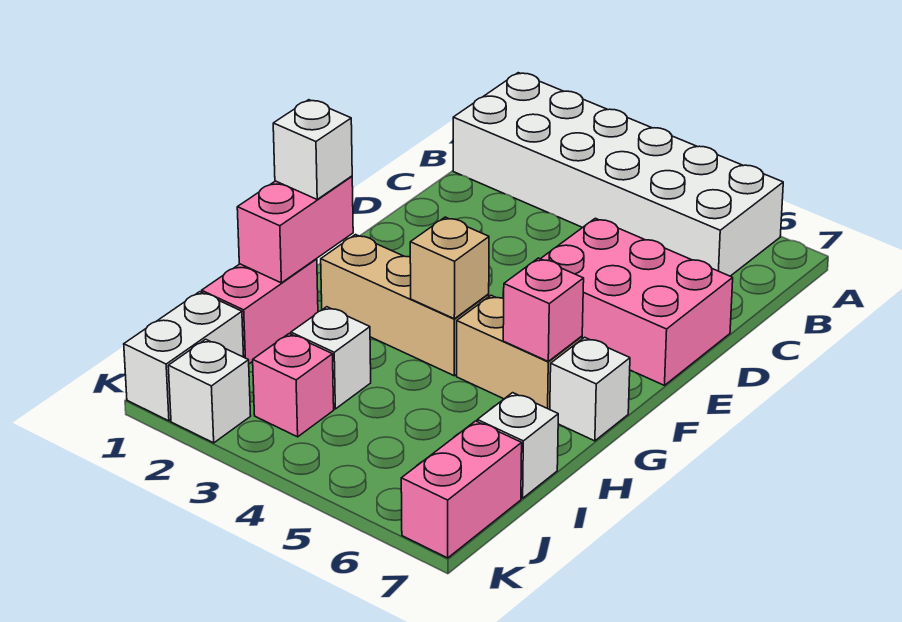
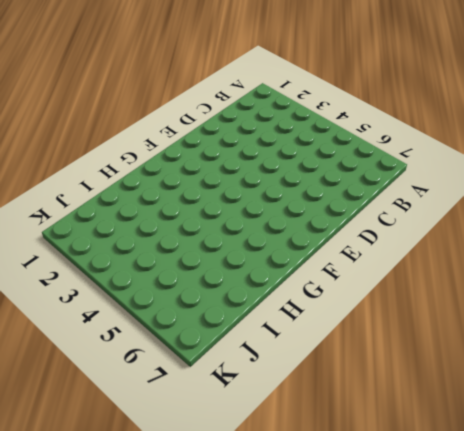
none -> white brick A1:B6 level 1
none -> pink brick D5:E7 level 1
none -> tan brick G2:G4 level 1

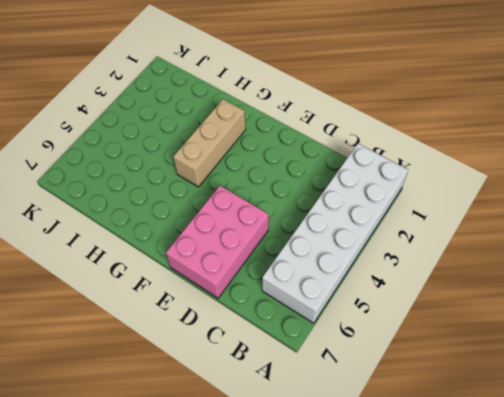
none -> tan brick G5:G6 level 1
none -> white brick G7 level 1
none -> pink brick H1:I1 level 1

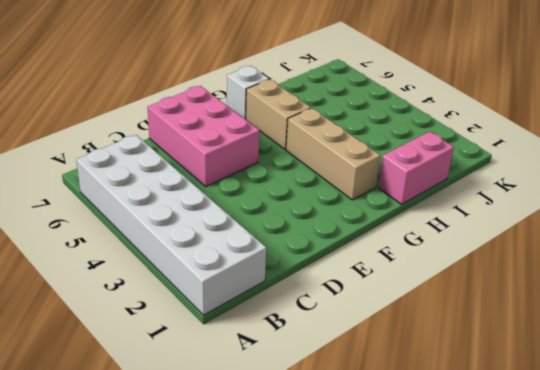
none -> white brick I3 level 1
none -> white brick I7 level 1
none -> white brick J1:K1 level 1

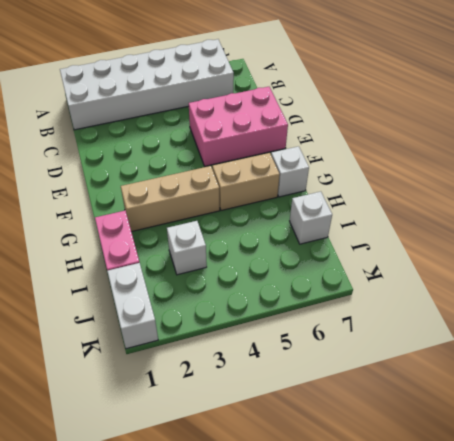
none -> pink brick J3 level 1
none -> pink brick J7:K7 level 1
none -> white brick K2 level 1

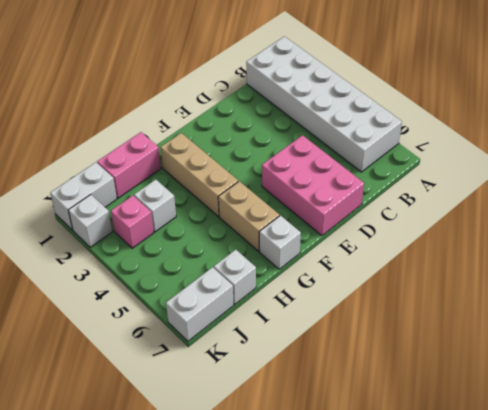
white brick J7:K7 level 1 -> pink brick J7:K7 level 1
none -> pink brick G1:H1 level 2
none -> tan brick G4 level 2
none -> pink brick G6 level 2

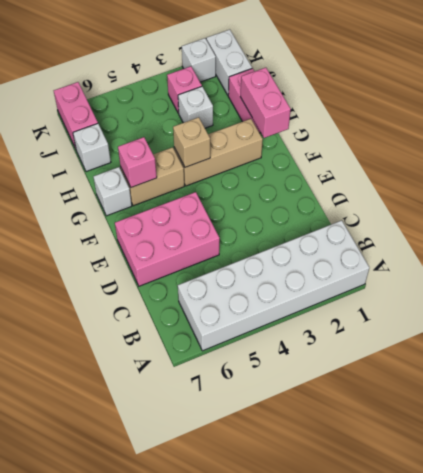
none -> white brick G1 level 3

